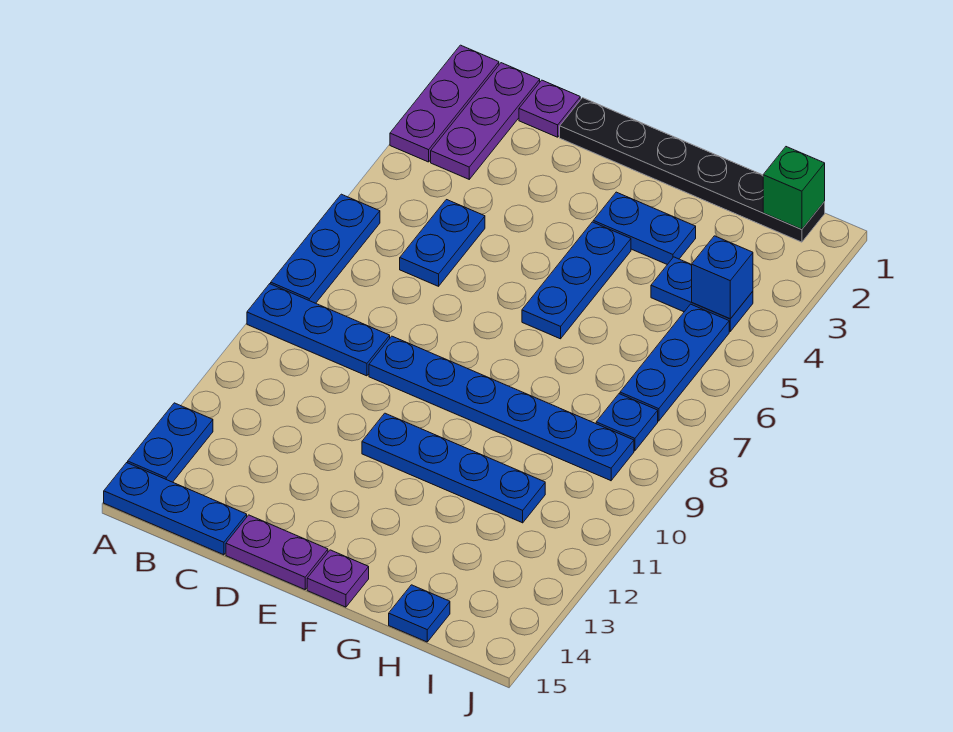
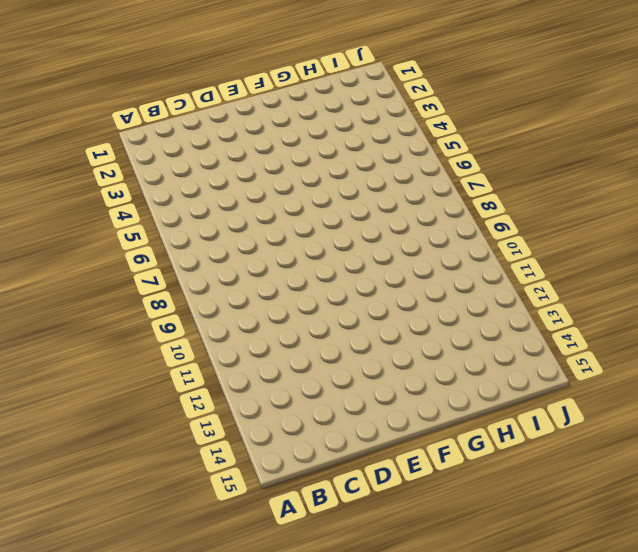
none -> purple plate A1:A3 level 1
none -> blue plate A6:A8 level 1
none -> blue plate A9:C9 level 1

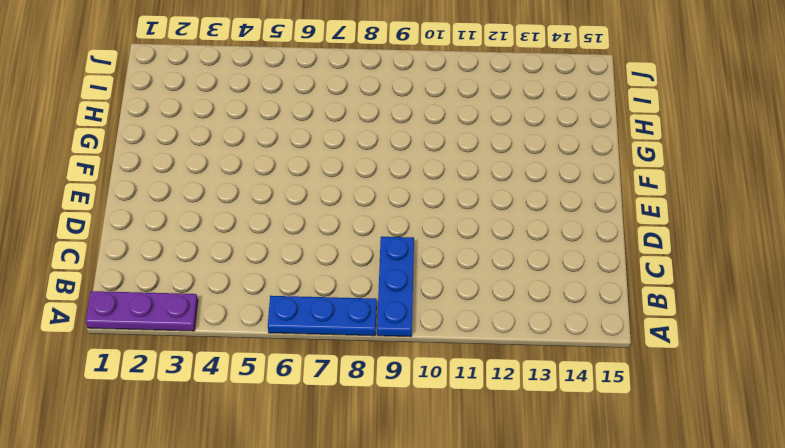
none -> blue plate A13:A14 level 1
none -> blue plate A15:C15 level 1
none -> purple plate B1:B3 level 1

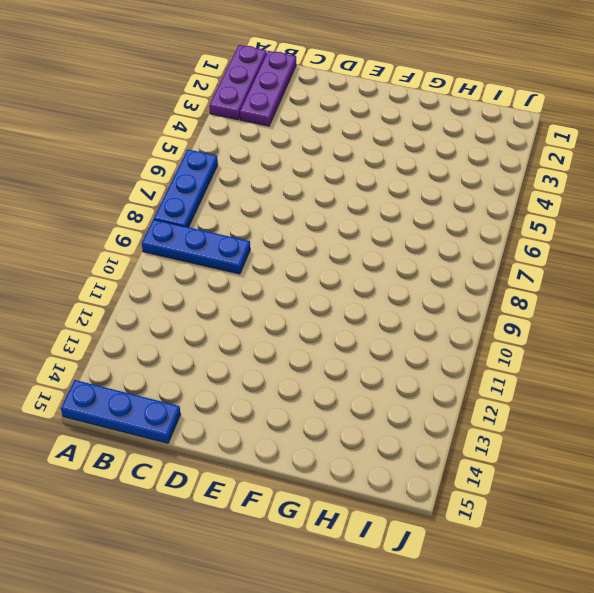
none -> blue plate A13:A14 level 1
none -> purple plate C1 level 1
none -> blue plate C5:C6 level 1

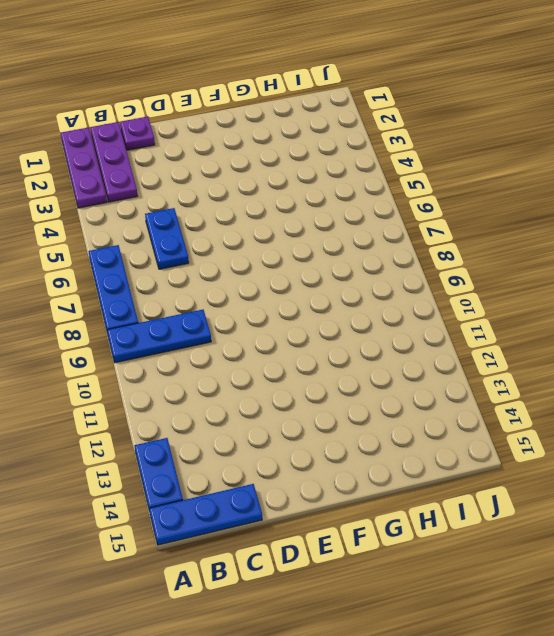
none -> black plate D1:I1 level 1
none -> blue plate D9:I9 level 1
none -> purple plate D15:E15 level 1

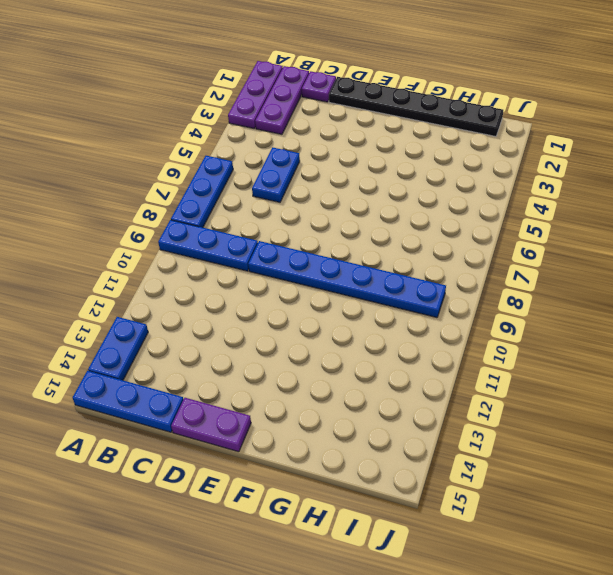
none -> blue plate E11:H11 level 1
none -> blue plate F3:G3 level 1
none -> blue plate F4:F6 level 1

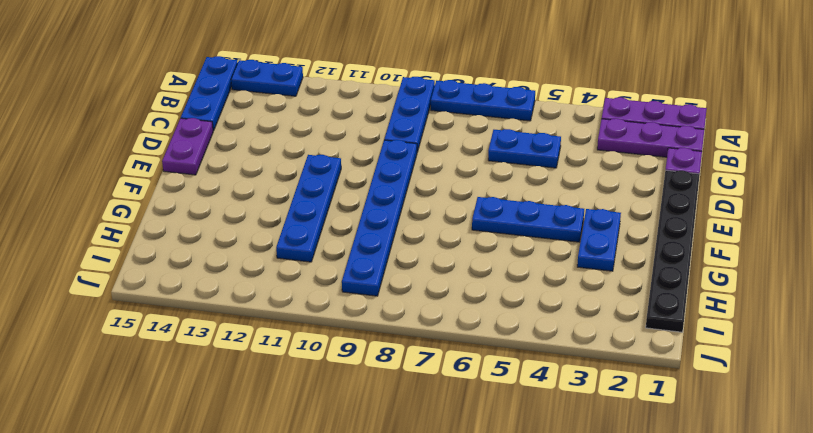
none -> purple plate F15 level 1
none -> blue plate H4:I4 level 1
none -> blue plate H15 level 1

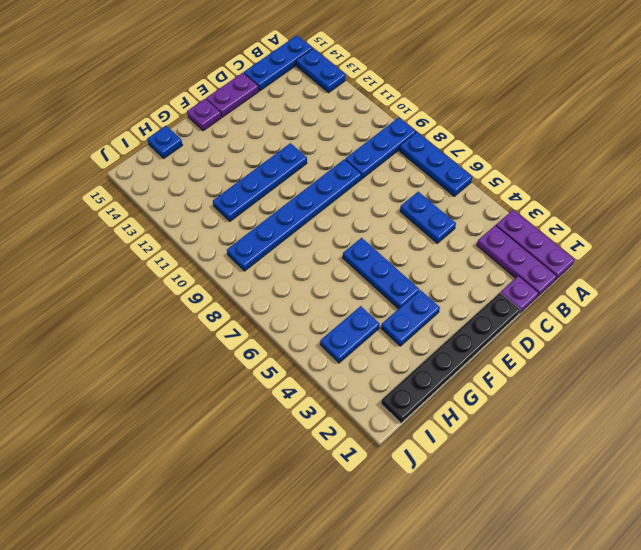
none -> blue plate I5:I7 level 1
none -> blue plate I8 level 1
none -> green brick I1 level 2

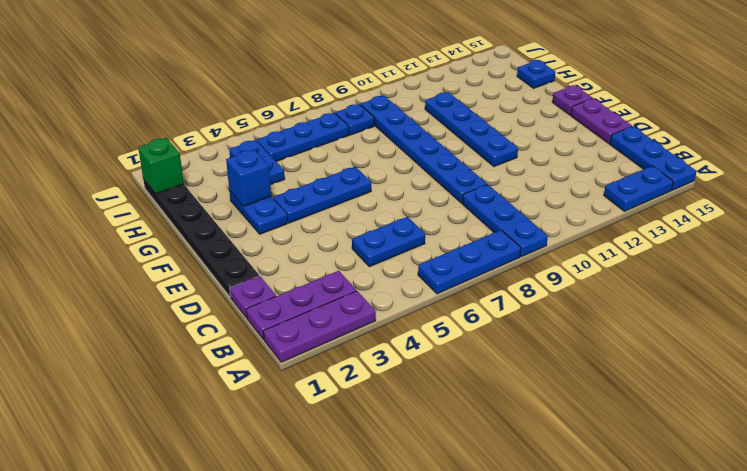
blue brick G3 level 2 -> blue brick I4 level 2

